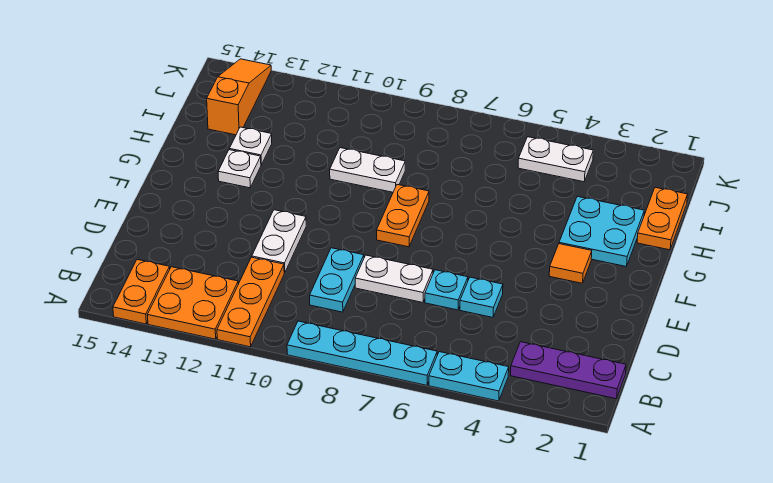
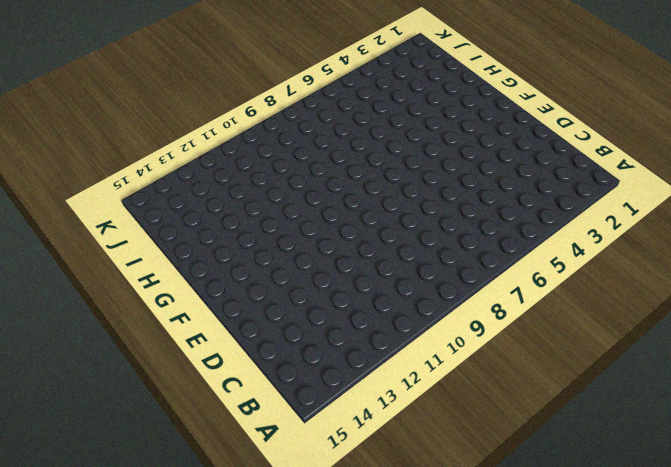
none -> cyan plate A4:A5 level 1
none -> cyan plate A6:A9 level 1
none -> orange plate A11:C11 level 1

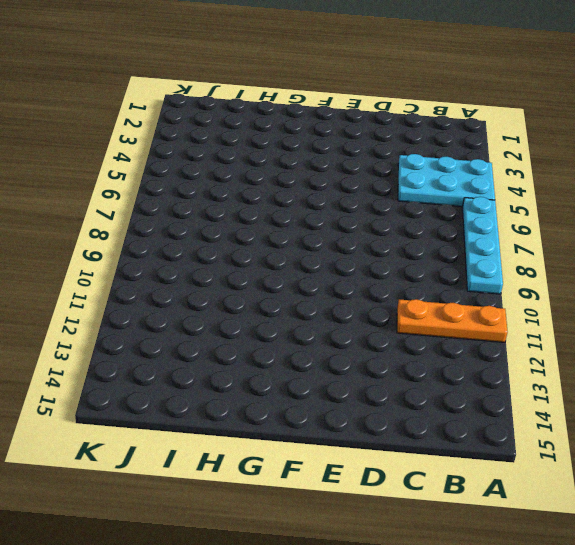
cyan plate A4:C5 level 1 -> cyan plate A4:A5 level 1
none -> orange plate A12:B13 level 1
none -> orange plate A14:B14 level 1
none -> purple plate B1:B3 level 1

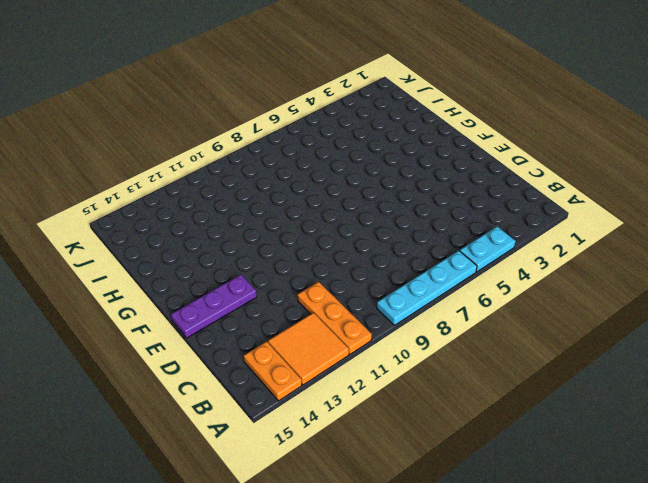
orange tile A12:B13 level 1 -> orange plate A12:B13 level 1
purple plate E13:E15 level 1 -> purple plate B1:B3 level 1
none -> cyan plate C9:D9 level 1
none -> cyan plate D5 level 1
none -> cyan plate D6 level 1

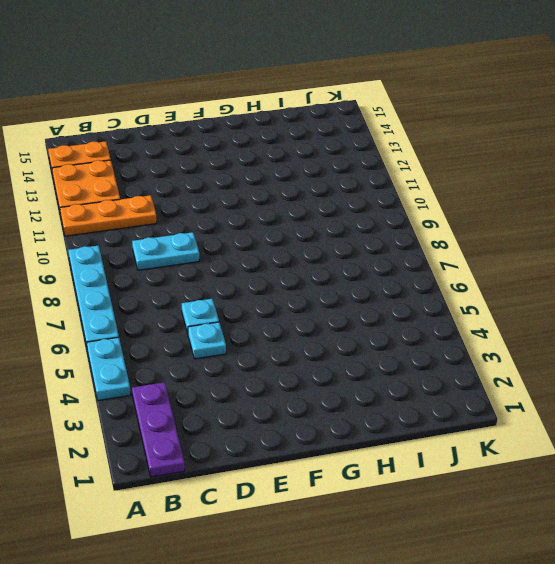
none -> white plate D7:D8 level 1
none -> white plate D11:E11 level 1
none -> orange tile F3 level 1

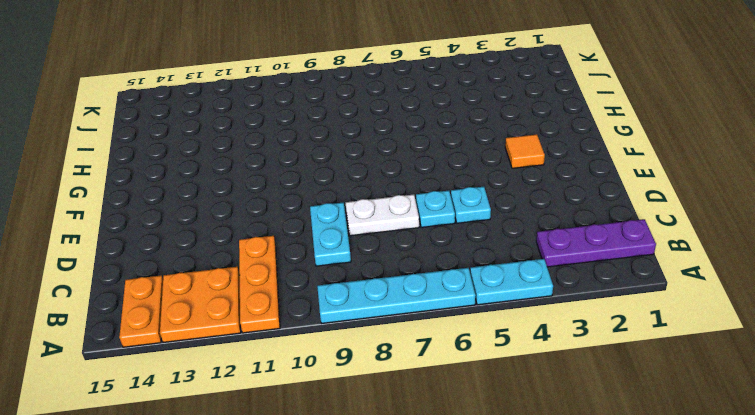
none -> white plate D11:E11 level 1
none -> orange plate F8:G8 level 1
none -> cyan plate G2:H3 level 1

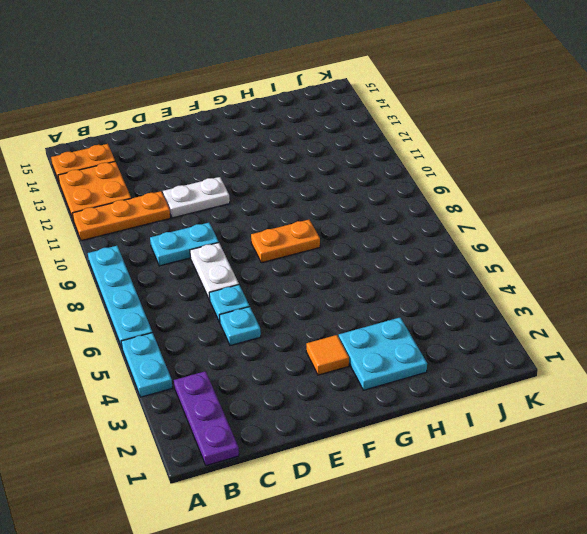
none -> white plate G13 level 1
none -> orange plate H1:I1 level 1
none -> white plate H9:H10 level 1

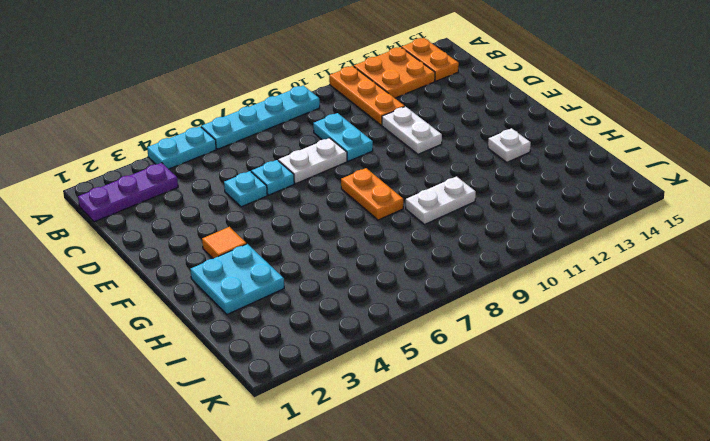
none -> orange plate H1:I1 level 1
none -> white plate H13 level 1
none -> orange slope I14:K14 level 1 top I

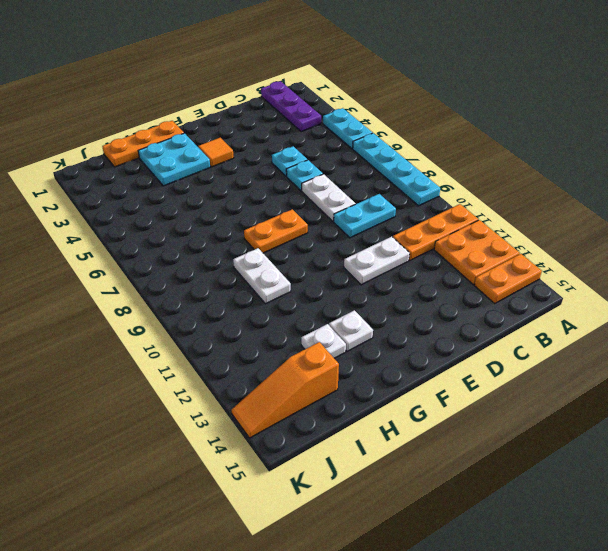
orange plate G1:I1 level 1 -> orange plate H1:I1 level 1
none -> white plate J4:J5 level 1

